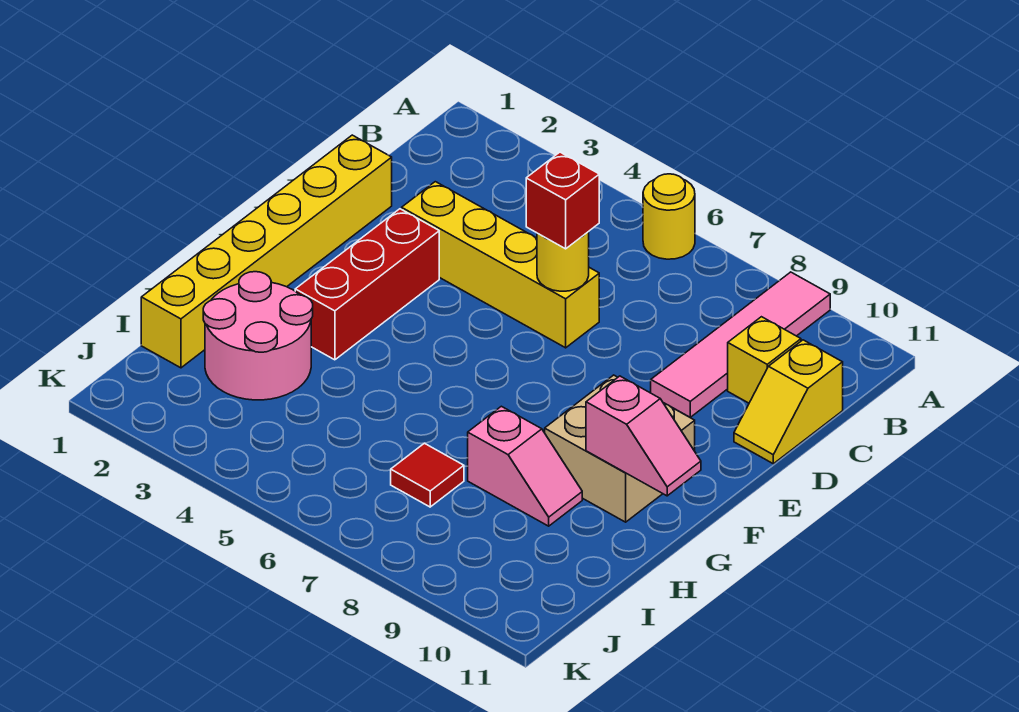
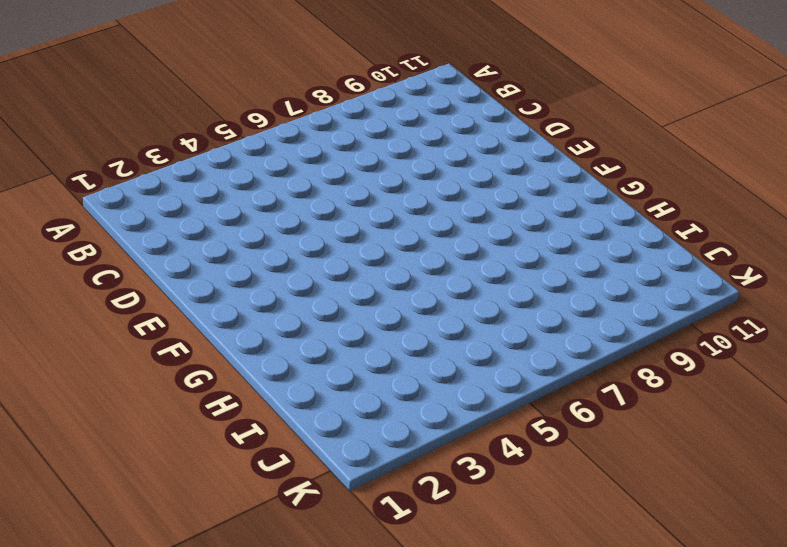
none -> yellow round brick A6 level 1
none -> pink tile A9:D9 level 1
none -> yellow brick C10 level 1

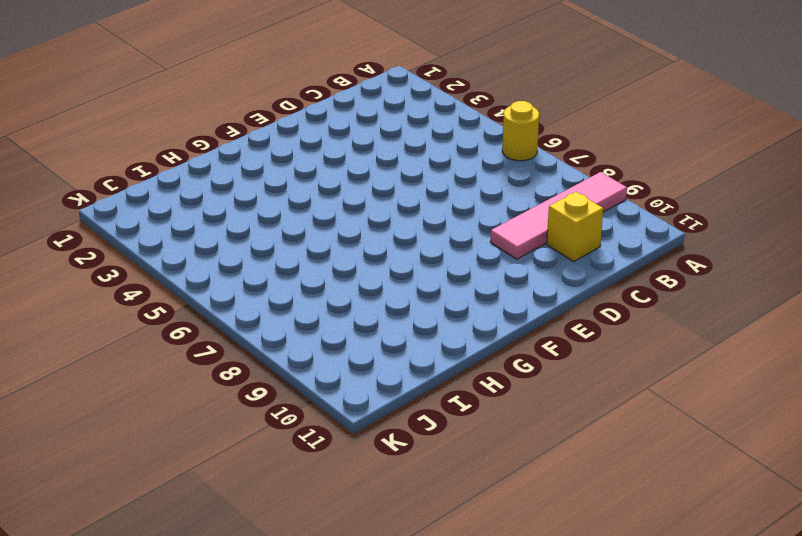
none -> yellow slope C11:D11 level 1 top C
none -> yellow brick D1:I1 level 1
none -> yellow brick D3:D6 level 1

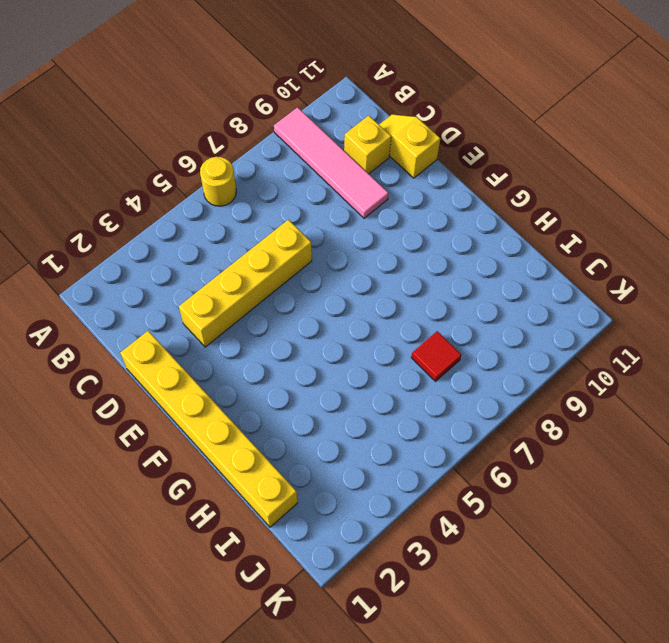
yellow slope C11:D11 level 1 top D -> yellow slope C11:D11 level 1 top C
none -> red brick E3:G3 level 1
none -> tan brick F9:G10 level 1
none -> pink round brick H2:I3 level 1

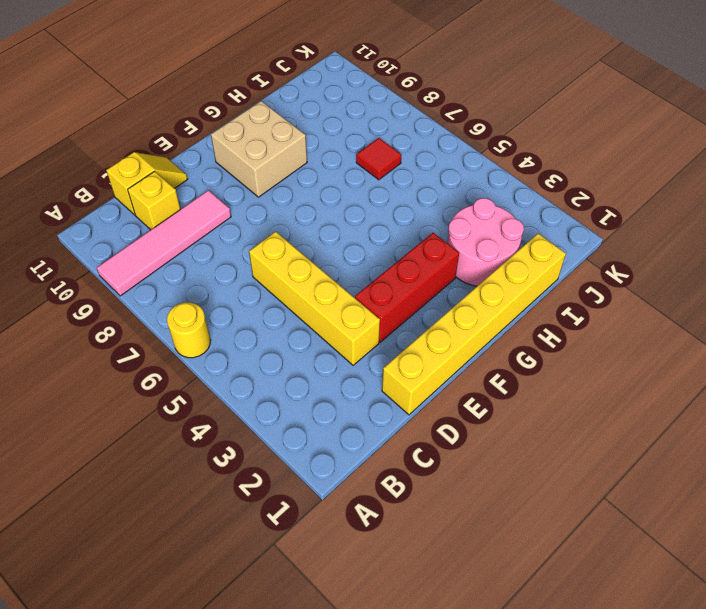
none -> pink slope H8:H9 level 1 top 8
none -> yellow round brick D6 level 2
none -> pink slope G10:G11 level 2 top 10

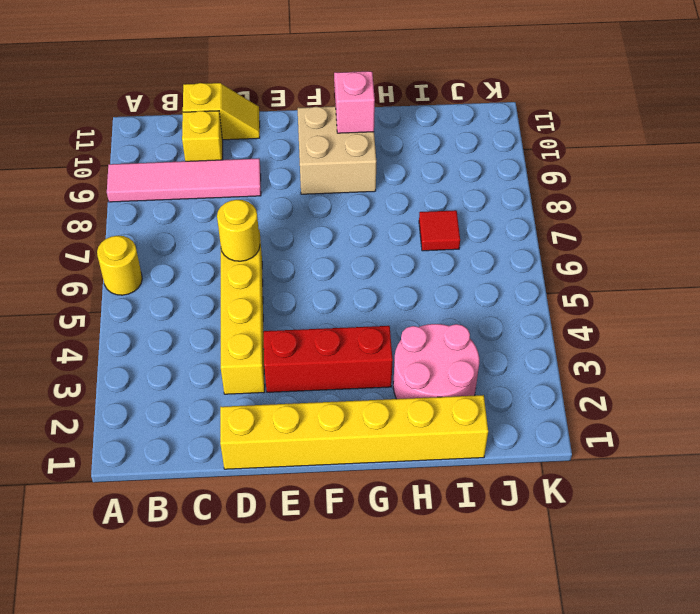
none -> pink slope H8:H9 level 1 top 8
none -> red brick D6 level 3

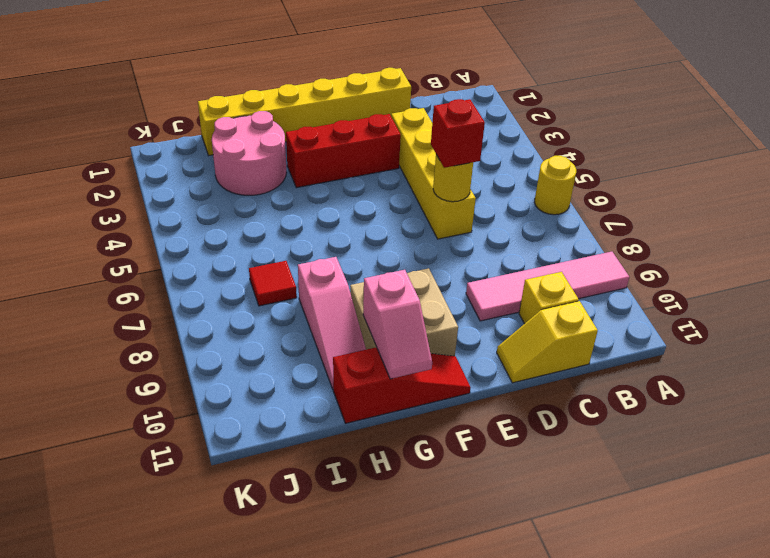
red slope F11:H11 level 1 top H -> none
pink slope H8:H10 level 1 top 8 -> pink slope H8:H9 level 1 top 8

